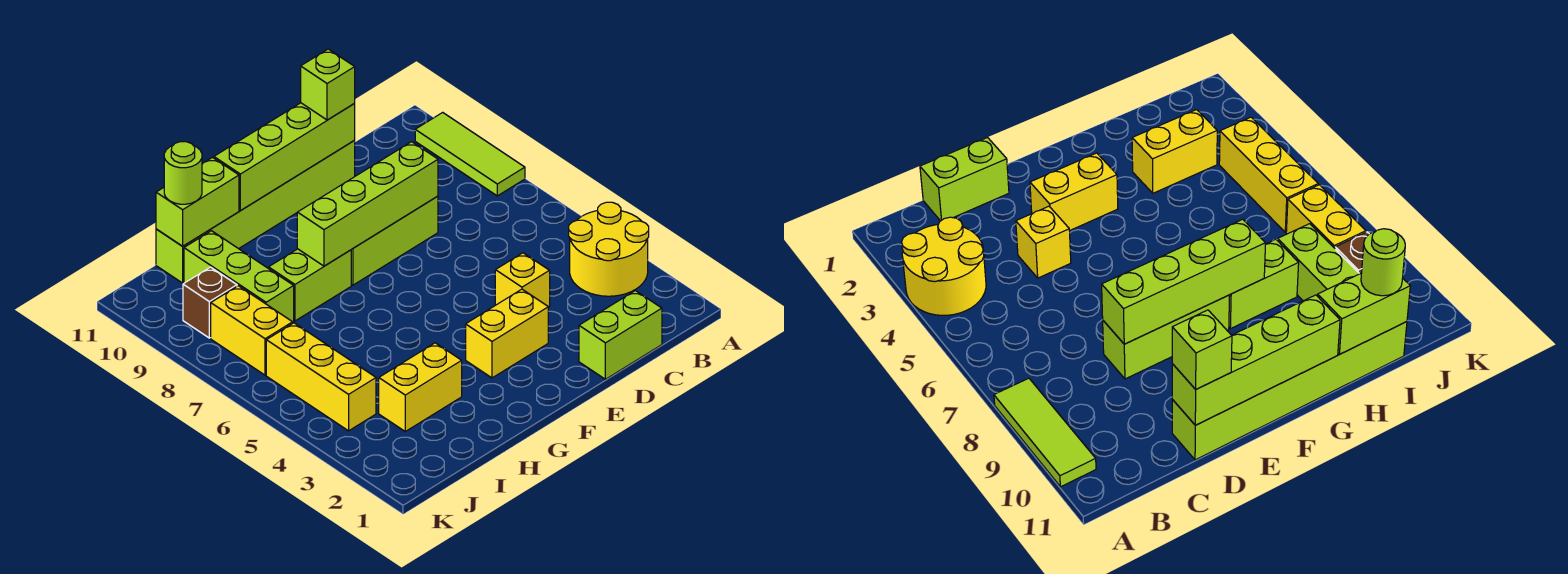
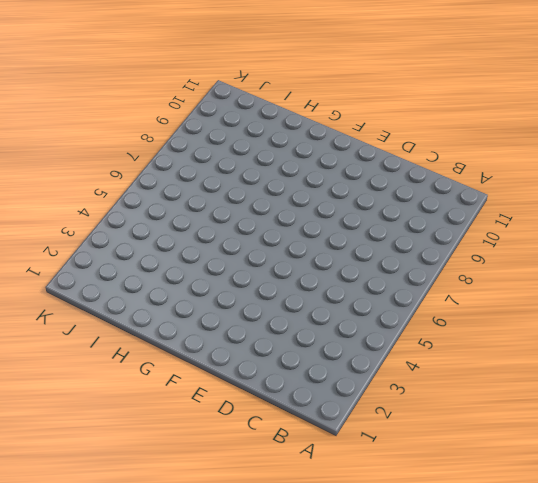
none -> yellow round brick A3:B4 level 1
none -> lime tile A8:A10 level 1
none -> lime brick C1:D1 level 1

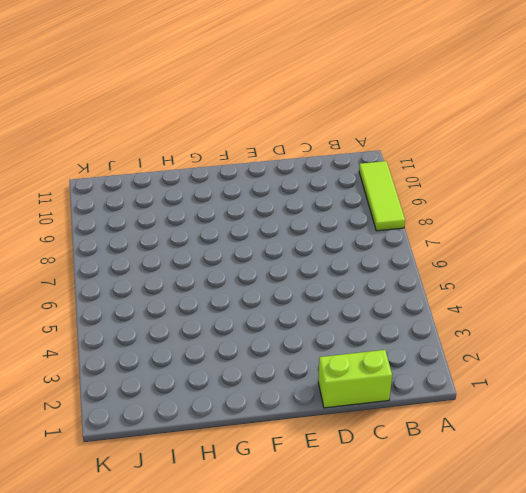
none -> yellow round brick A3:B4 level 1
none -> yellow brick D4 level 1
none -> lime brick D8:F8 level 1

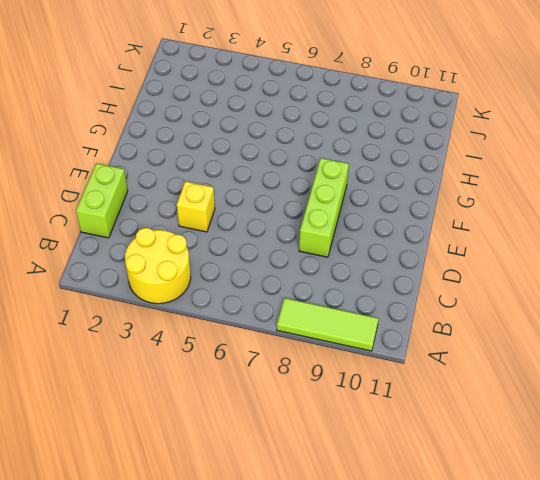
none -> lime brick D11:I11 level 1
none -> yellow brick E3:F3 level 1
none -> lime brick G8:H8 level 1

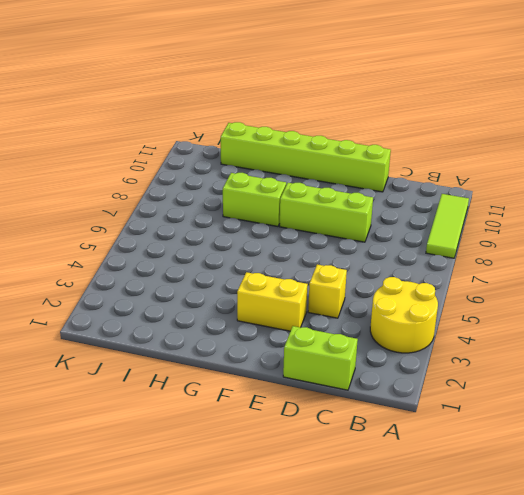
none -> yellow brick H3:I3 level 1
none -> lime brick I8:I10 level 1
none -> yellow brick J4:J6 level 1

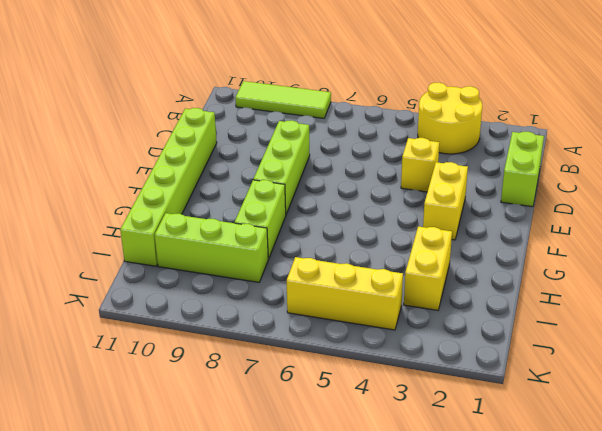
none -> yellow brick J7:J8 level 1
none -> brown brick J9 level 1
none -> lime brick D8:G8 level 2

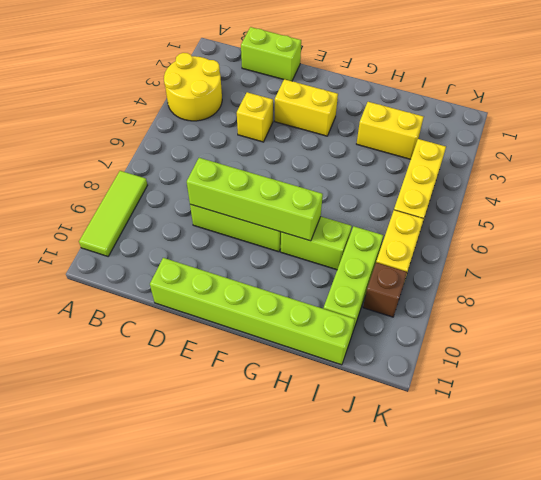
none -> lime brick D11:G11 level 2
none -> lime brick H11:I11 level 2
none -> lime brick D11 level 3

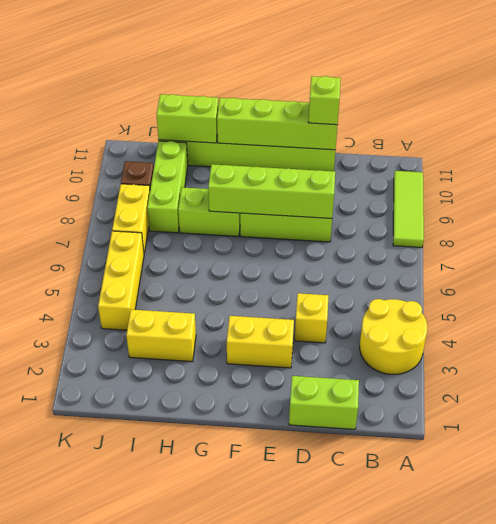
none -> lime round brick I11 level 3

